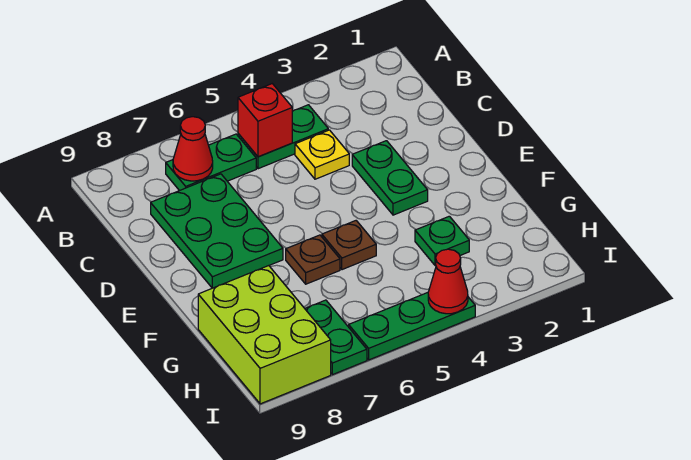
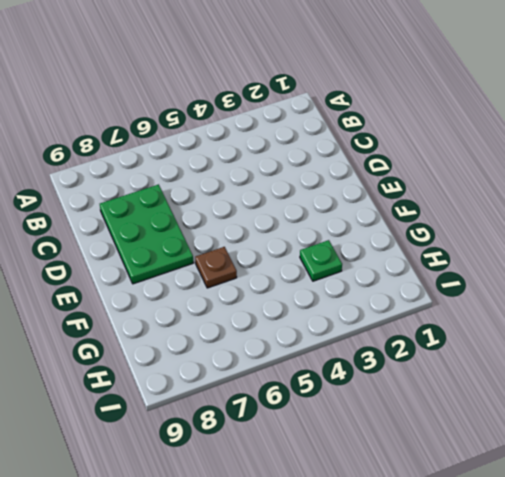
none -> green plate B4:B5 level 1
none -> green plate B6:B7 level 1
none -> yellow plate C4 level 1

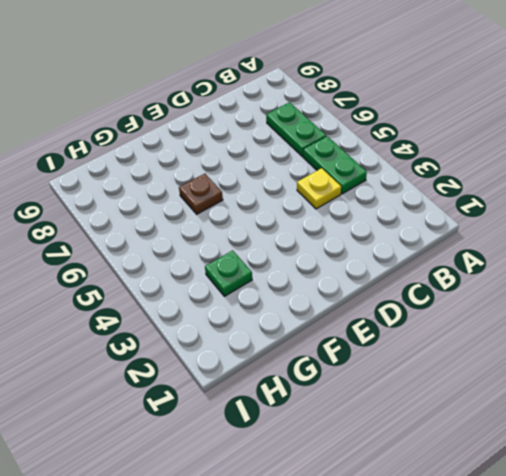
none -> green plate C7:E8 level 1
none -> green plate D3:E3 level 1
none -> brown plate F5 level 1

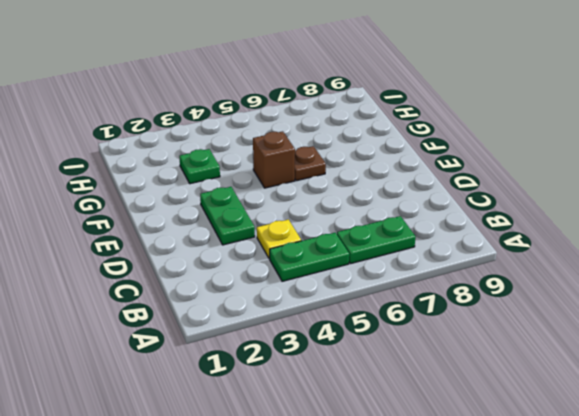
brown brick F5 level 1 -> brown plate F5 level 1
none -> green plate C7:E8 level 1
none -> lime brick G8:I9 level 1
none -> green plate H7:I7 level 1

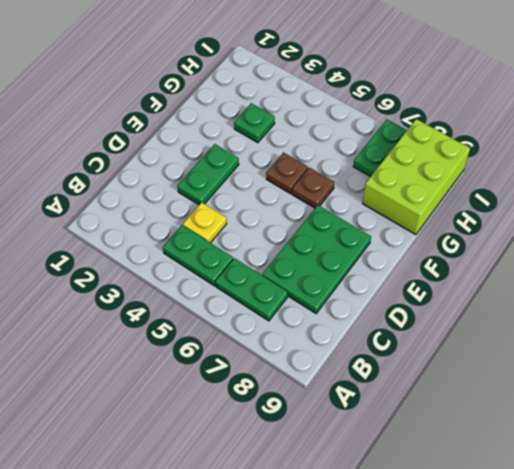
none -> green plate I4:I6 level 1
none -> red brick B5 level 2
none -> red cone B7 level 2

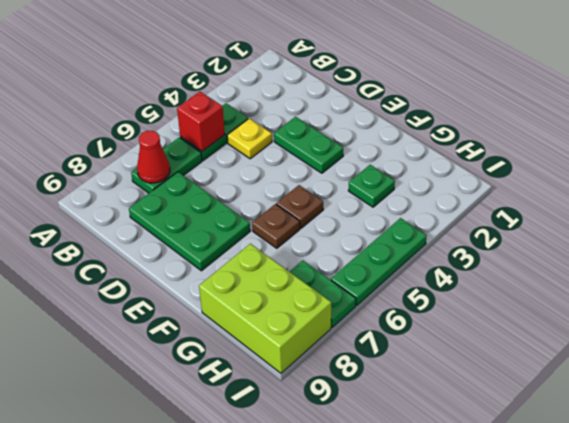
none -> red cone I4 level 2

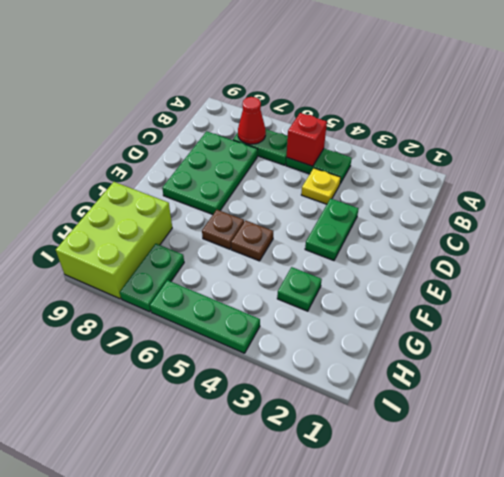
none -> red cone I4 level 2

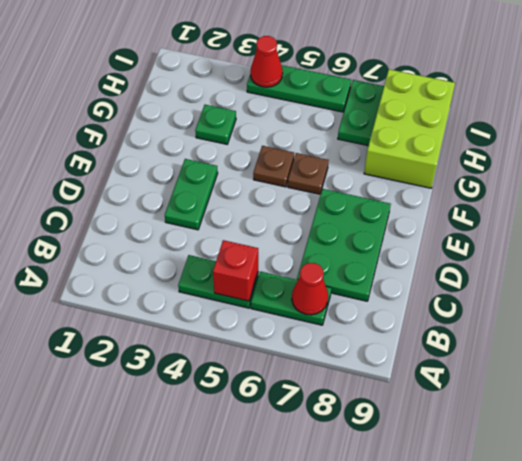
none -> yellow plate C4 level 1

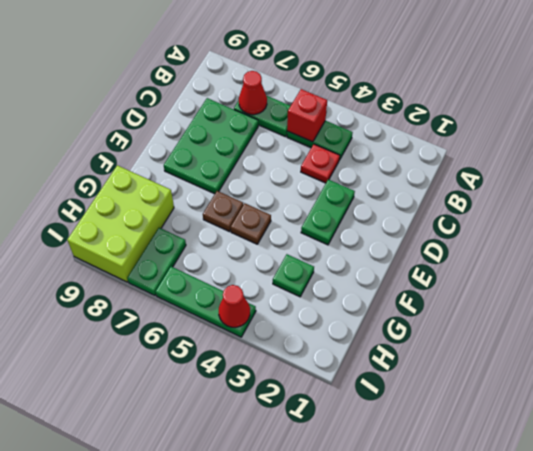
red plate C4 level 1 -> yellow plate C4 level 1

